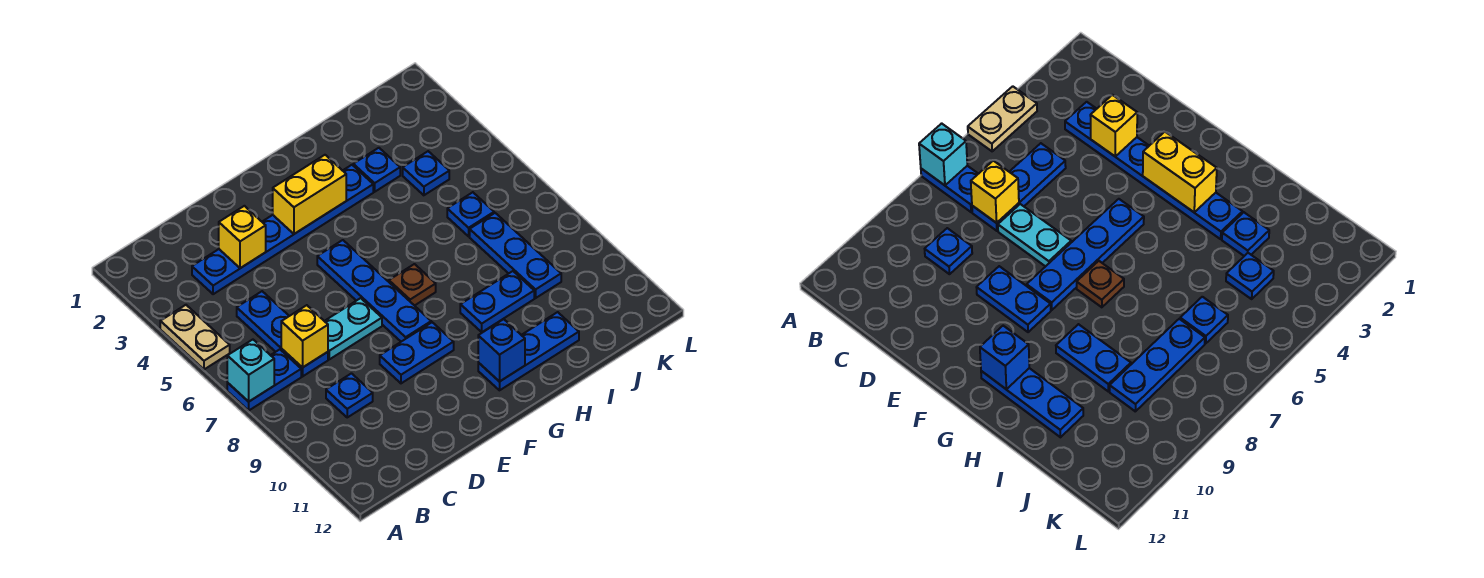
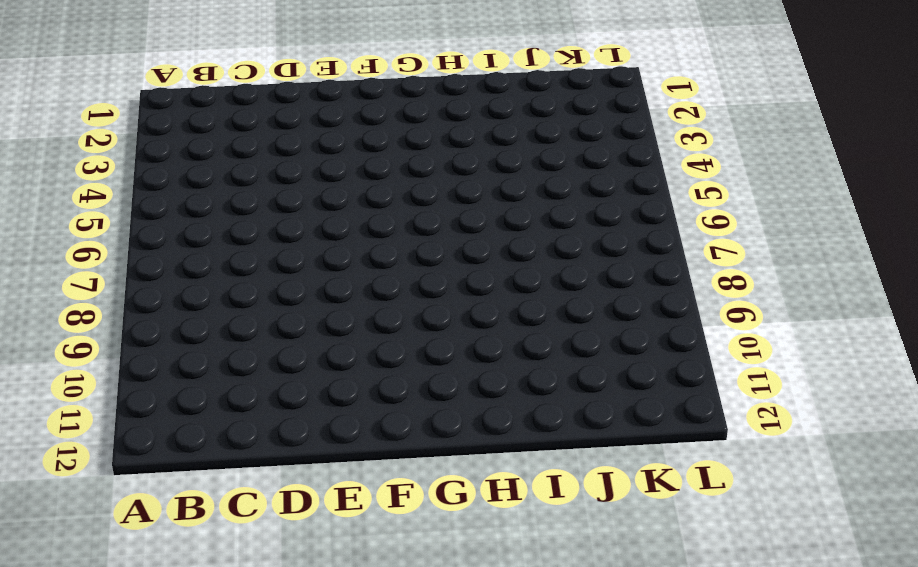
none -> tan plate A4:A5 level 1
none -> blue plate A7:B7 level 1
none -> blue plate C3:H3 level 1

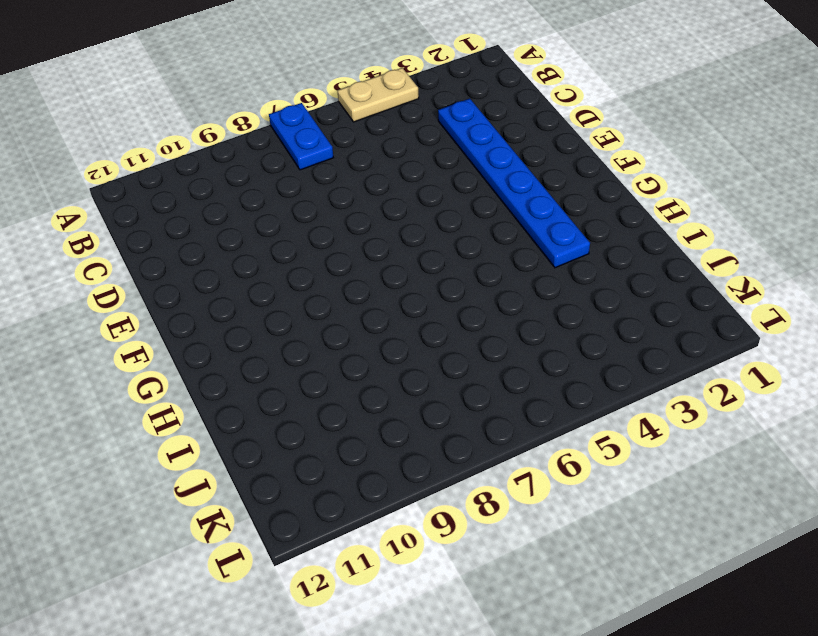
none -> blue plate C5:C7 level 1
none -> blue plate C9 level 1
none -> cyan plate D7:E7 level 1

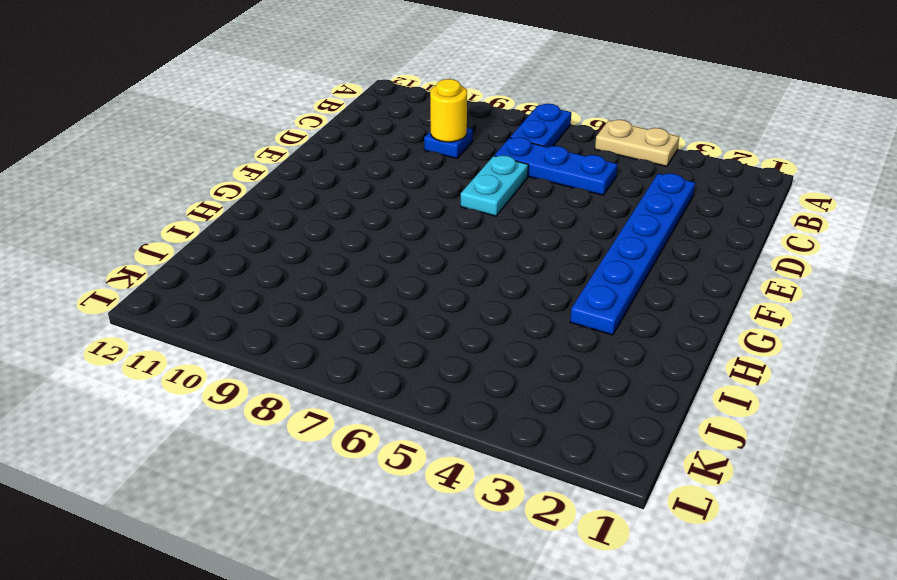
yellow round brick C9 level 2 -> none
none -> blue plate E9:F9 level 1
none -> blue plate F5:F8 level 1
none -> brown plate G7 level 1

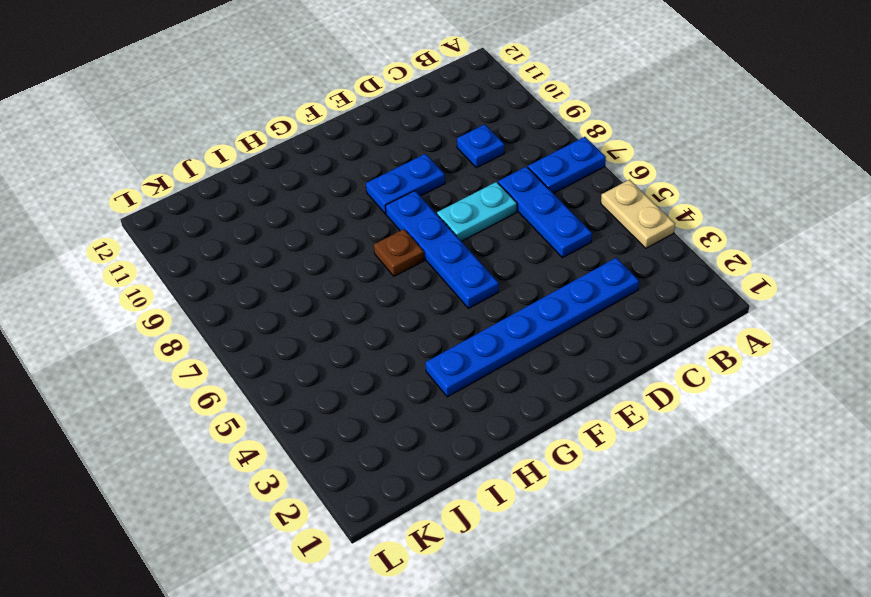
none -> blue plate G11:I11 level 1
none -> blue plate H9:I9 level 1
none -> blue plate I3 level 1

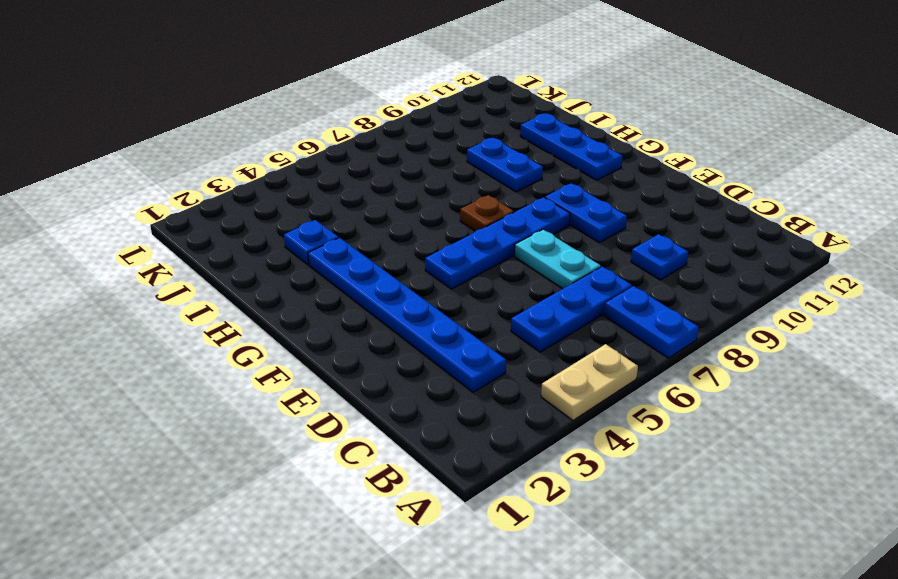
none -> blue plate J4 level 1
none -> blue plate J6 level 1
none -> blue plate J7:J9 level 1

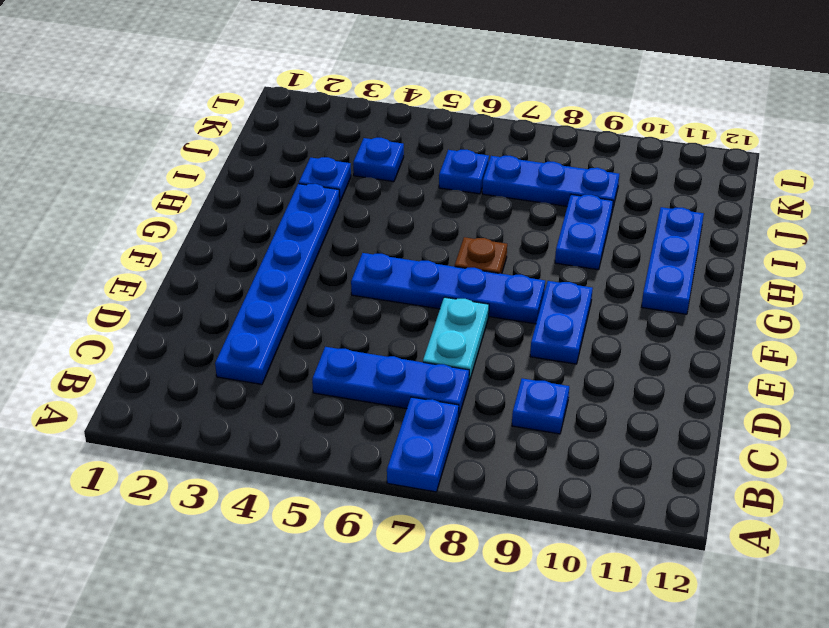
none -> tan plate A4:A5 level 1
none -> cyan brick A7 level 2
none -> yellow brick C7 level 2

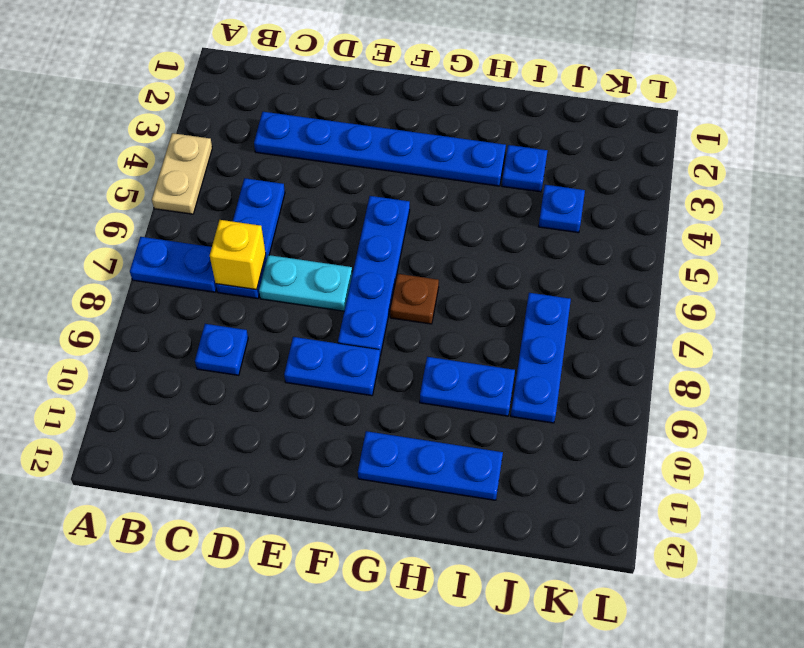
none -> blue plate J6 level 1
none -> cyan brick A7 level 2
none -> yellow brick D3 level 2

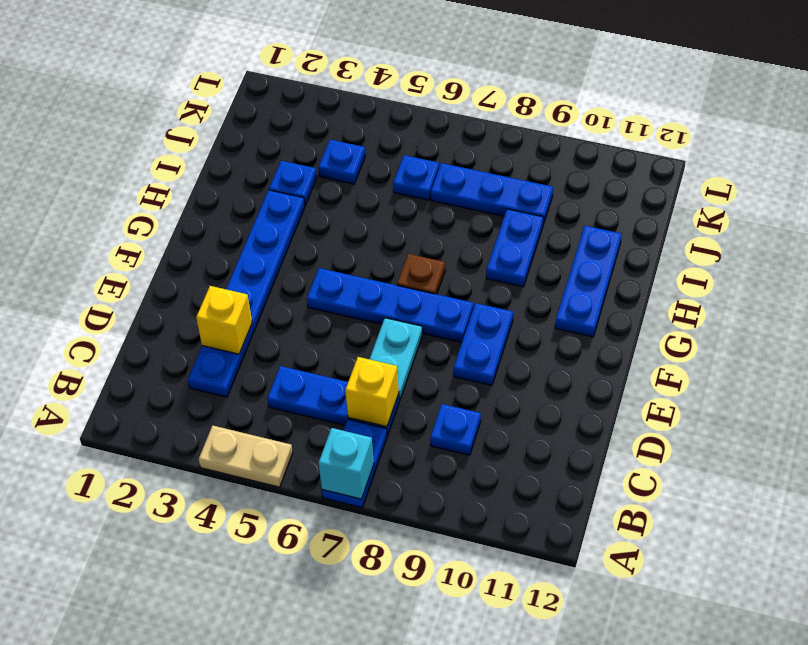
none -> yellow brick F3:G3 level 2
none -> blue brick G11 level 2

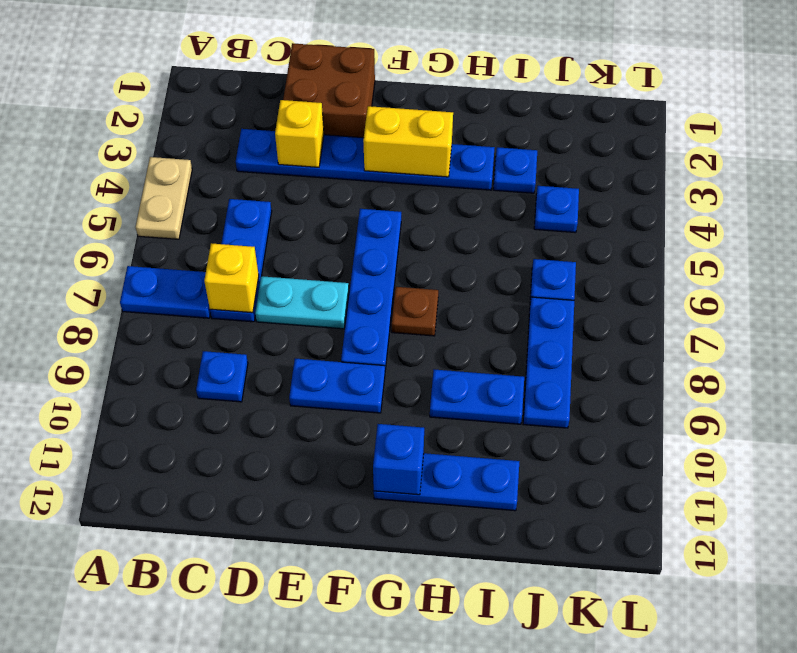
brown brick D1:E2 level 1 -> none
none -> cyan brick A7 level 2

